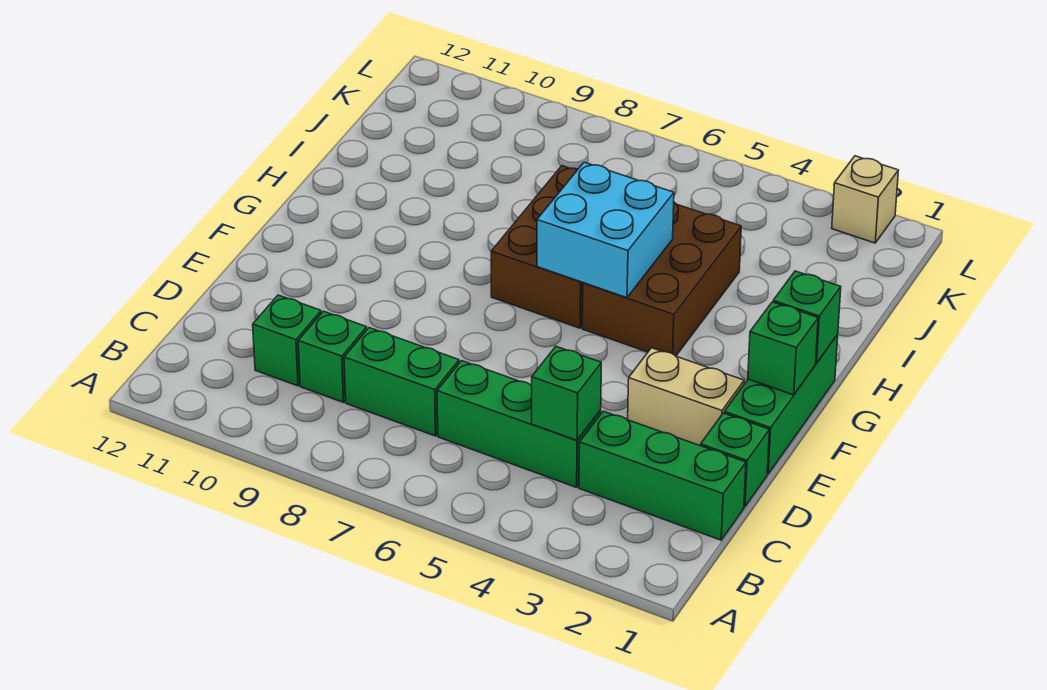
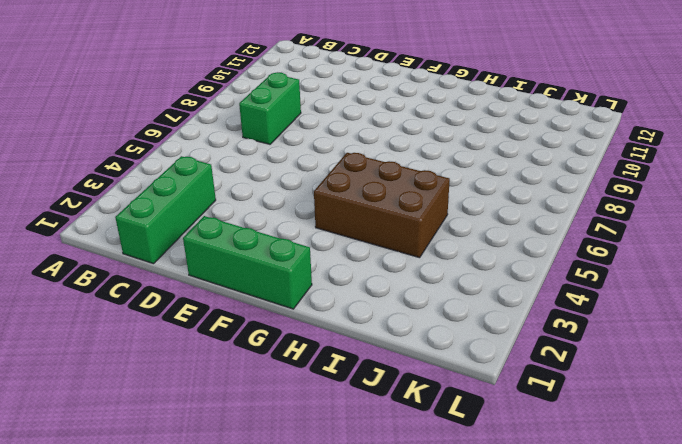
none -> green brick C4:C6 level 1
none -> green brick C9 level 1
none -> green brick C10 level 1

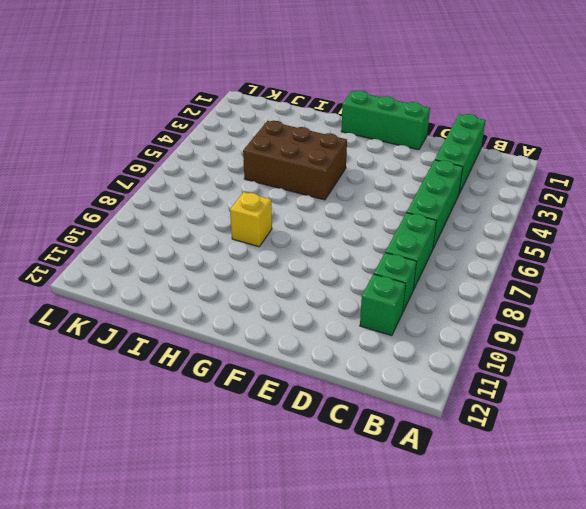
yellow brick H8 level 1 -> none
none -> green brick D1 level 1
none -> tan brick E2:E3 level 1
none -> brown brick G6:I7 level 1

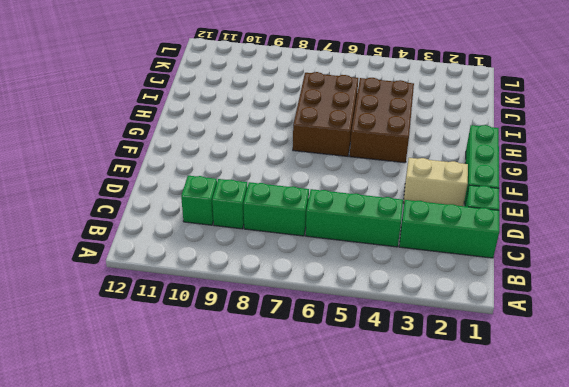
none -> tan brick L2 level 1
none -> green brick C4 level 2
none -> green brick F1 level 2

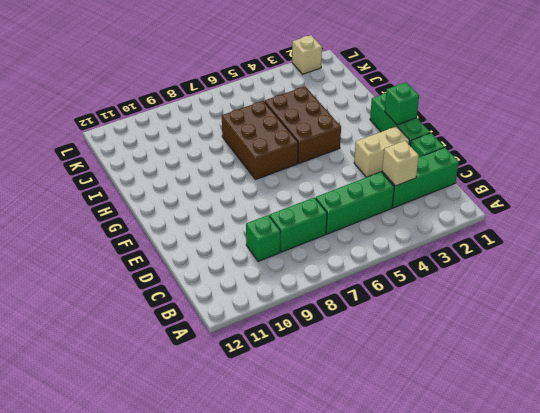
tan brick C3 level 2 -> none
none -> green brick C10 level 1
none -> green brick C4 level 2
none -> green brick G1 level 2

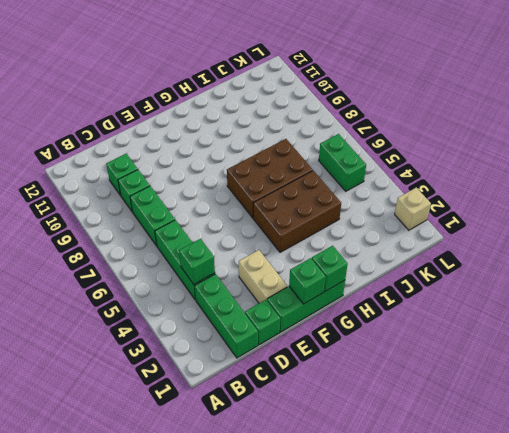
green brick K5:K6 level 1 -> none
none -> cyan brick G5:H6 level 2

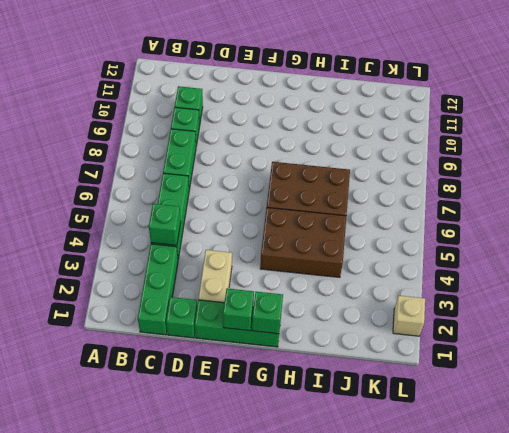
none -> cyan brick G5:H6 level 2

